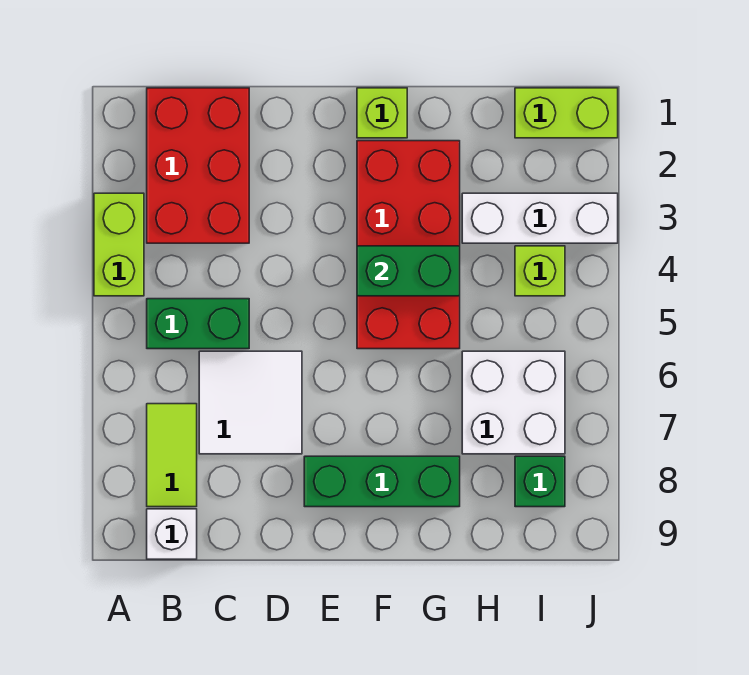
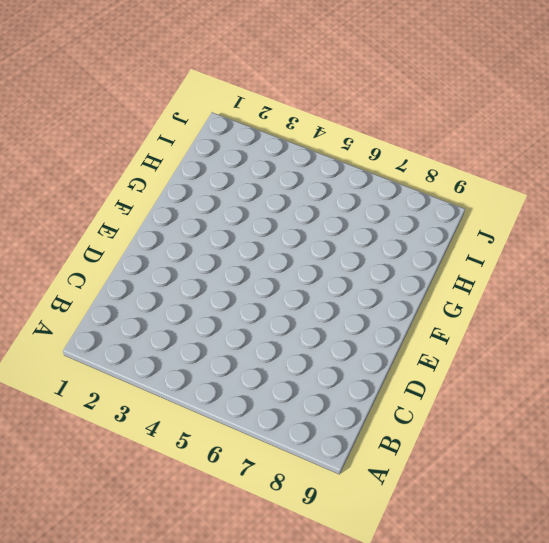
none -> lime brick A3:A4 level 1
none -> red brick B1:C3 level 1
none -> green brick B5:C5 level 1

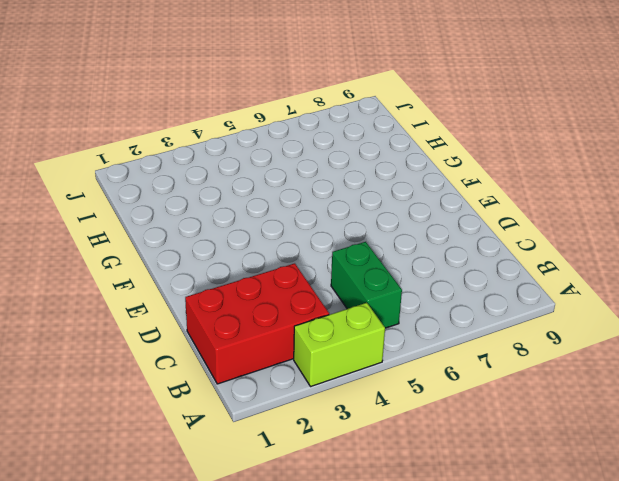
none -> lime tile B7:B8 level 1
none -> white brick B9 level 1
none -> white tile C6:D7 level 1

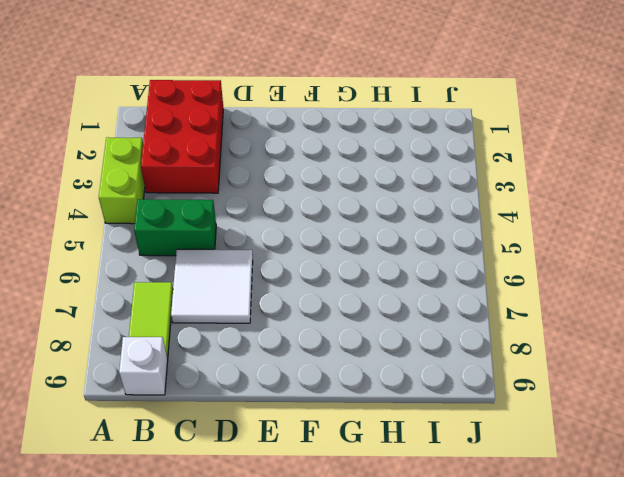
none -> green brick E8:G8 level 1
none -> lime brick F1 level 1
none -> red brick F2:G5 level 1

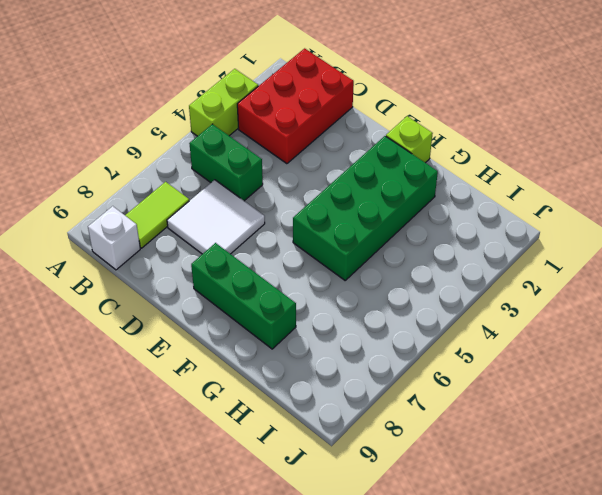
green brick F2:G5 level 1 -> red brick F2:G5 level 1
none -> white brick H3:J3 level 1
none -> white brick H6:I7 level 1
none -> lime brick I1:J1 level 1

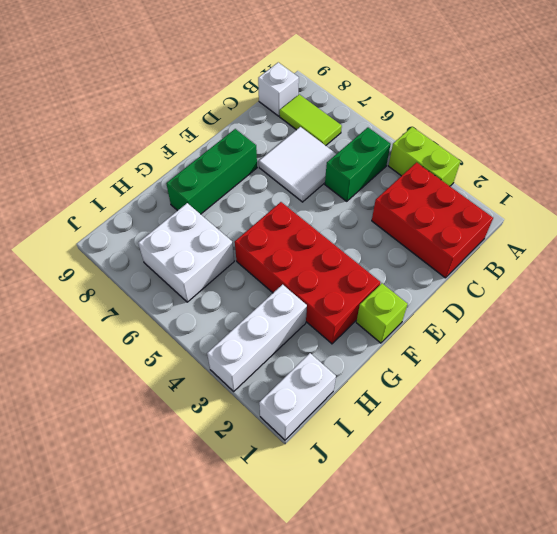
white brick I1:J1 level 1 -> lime brick I1:J1 level 1
none -> lime brick I4 level 1
none -> green brick I8 level 1
none -> green brick F4:G4 level 2

